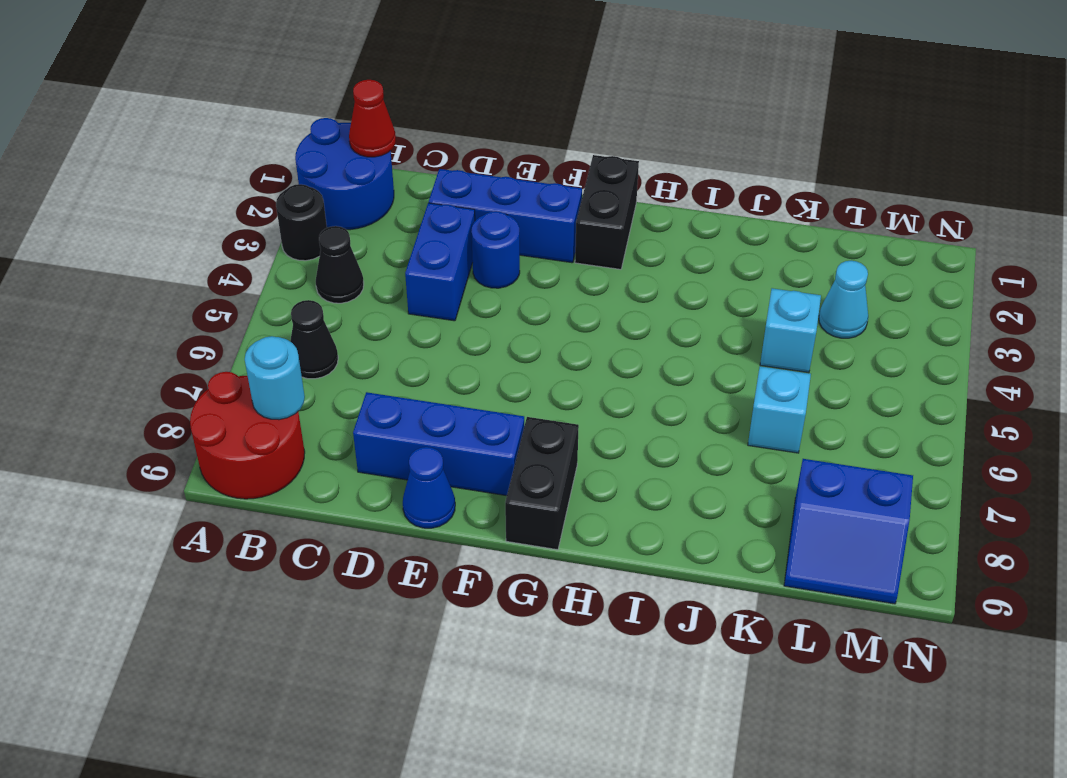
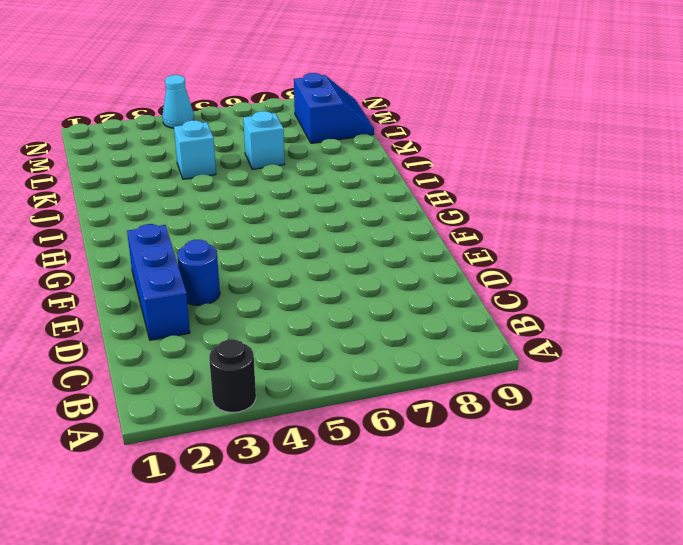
cyan cone N4 level 1 -> cyan cone L3 level 1
none -> blue round brick A1:B2 level 1
none -> red round brick A8:B9 level 1
none -> black cone B4 level 1

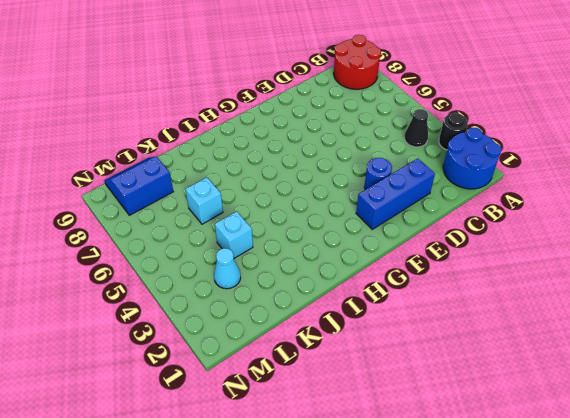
none -> black cone B6 level 1
none -> blue brick D3:D4 level 1
none -> blue brick D8:F8 level 1

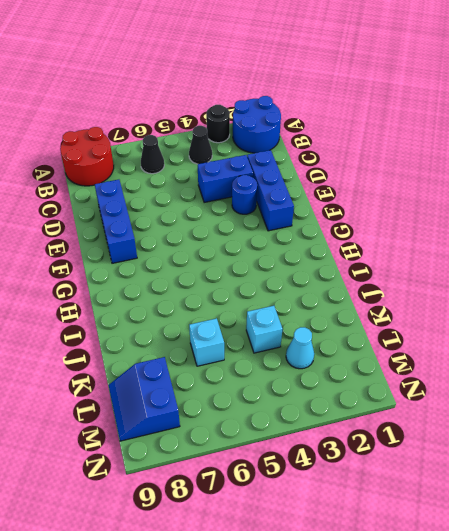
none -> blue cone E9 level 1
none -> black brick G1:G2 level 1
none -> black brick G8:G9 level 1

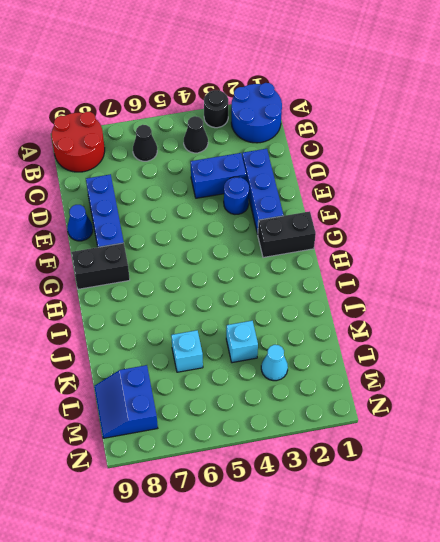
none -> red cone B1 level 2
none -> cyan round brick B8 level 2

